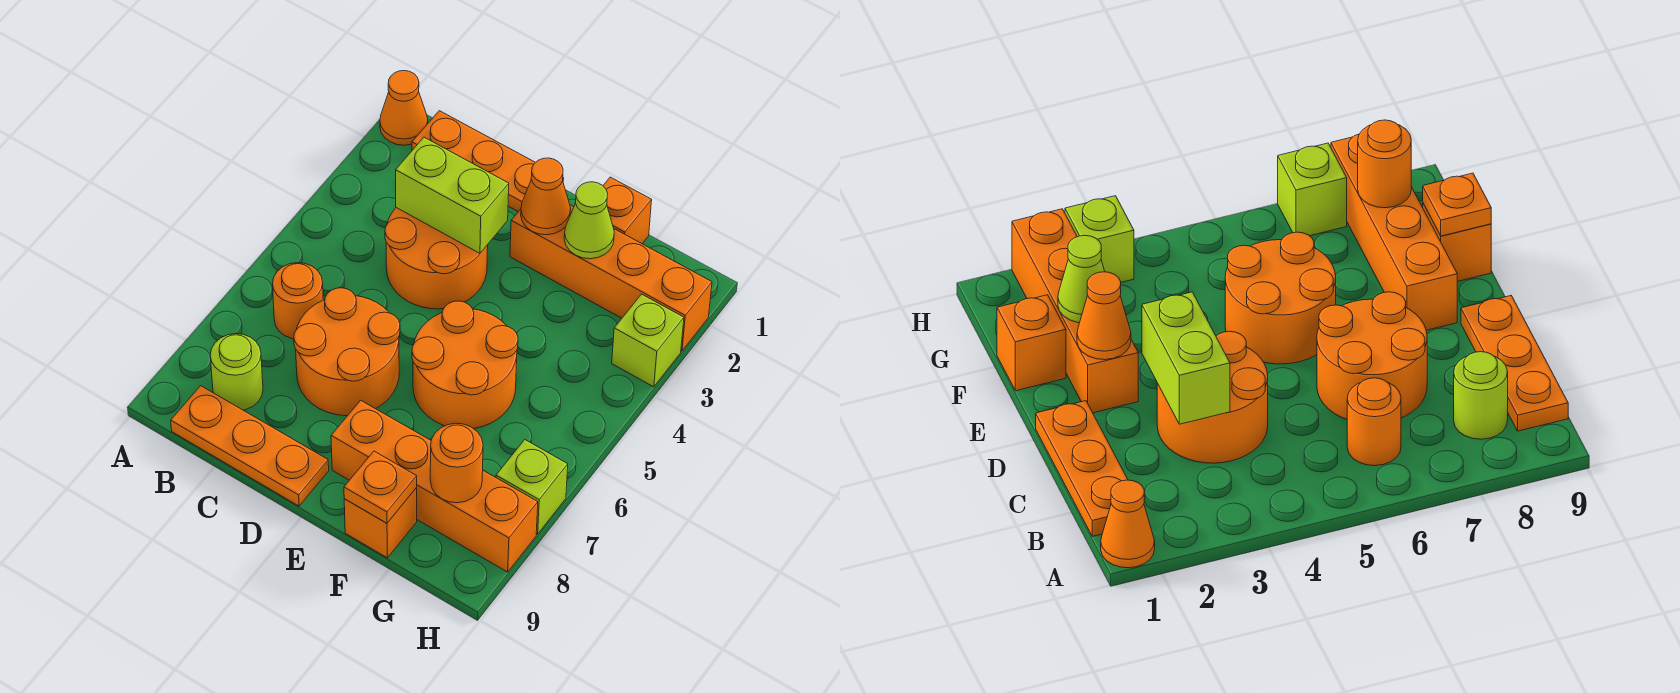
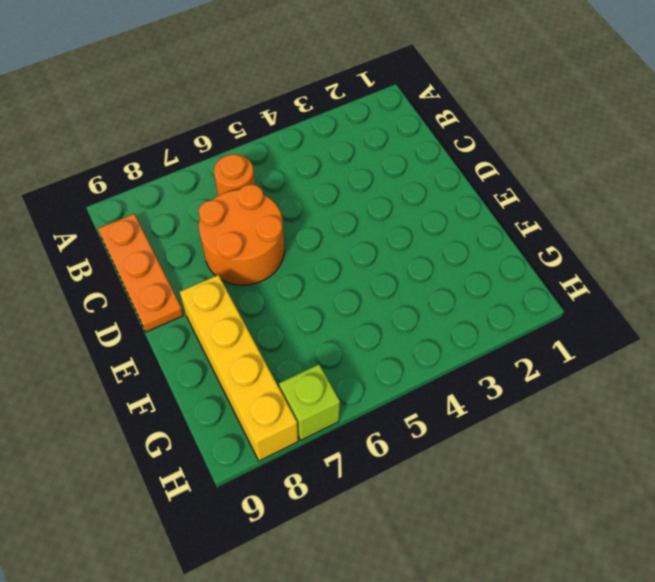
yellow brick E8:H8 level 1 -> orange brick E8:H8 level 1
none -> orange cone A1 level 1
none -> orange plate B1:D1 level 1
none -> lime round brick B8 level 1

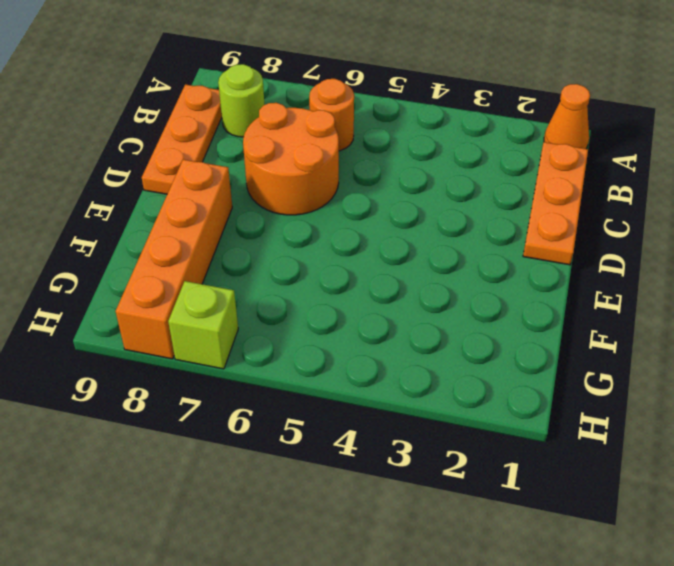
none -> orange round brick C3:D4 level 1
none -> orange brick E2:H2 level 1
none -> orange round brick E5:F6 level 1

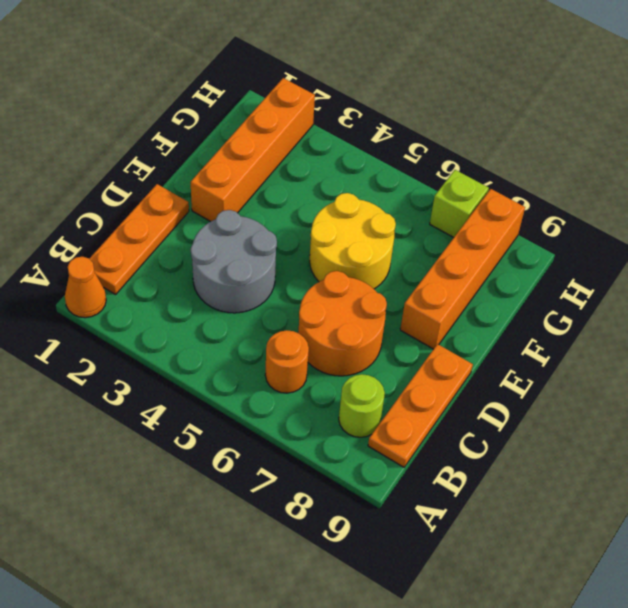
grey round brick C3:D4 level 1 -> orange round brick C3:D4 level 1
yellow round brick E5:F6 level 1 -> orange round brick E5:F6 level 1
none -> orange brick F1 level 1
none -> orange brick F9 level 1
none -> lime brick H3 level 1

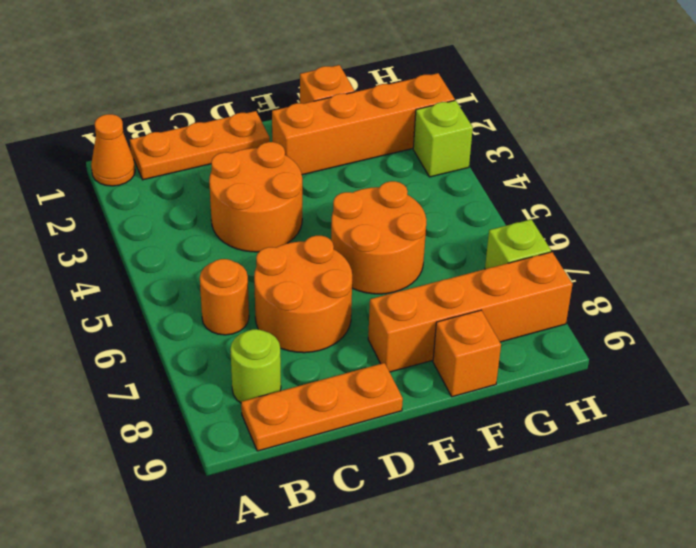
none -> lime brick C3:D3 level 2
none -> orange cone E2 level 2
none -> lime cone F2 level 2

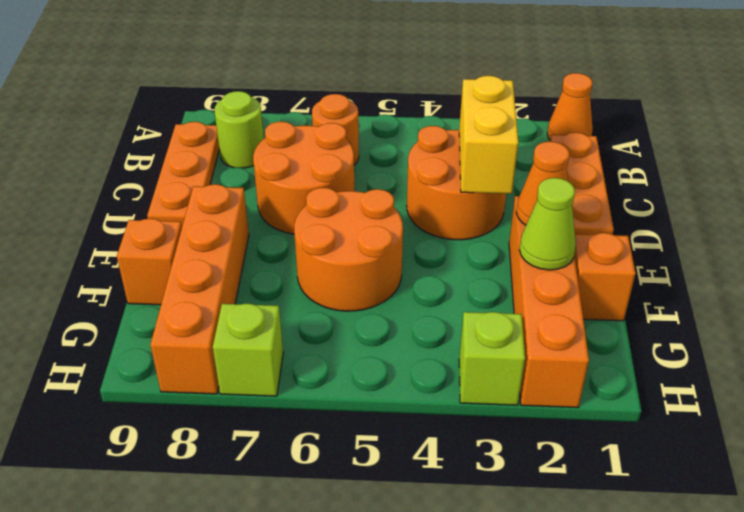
yellow brick C3:D3 level 2 -> lime brick C3:D3 level 2
none -> orange plate F9 level 2
none -> orange round brick G8 level 2

